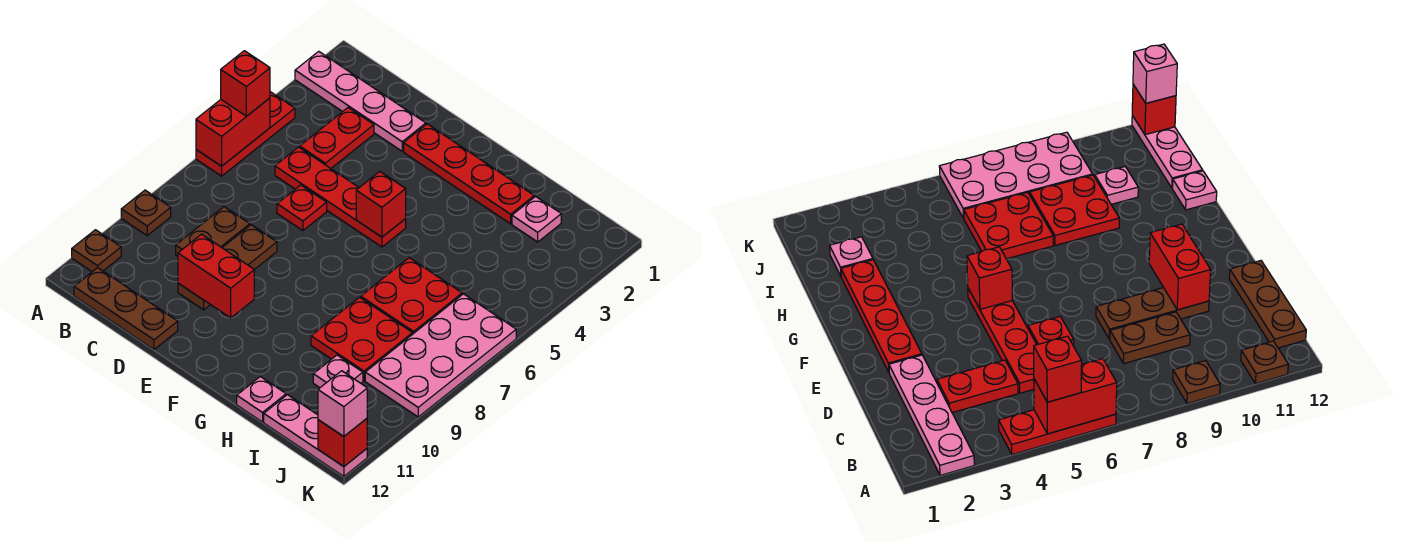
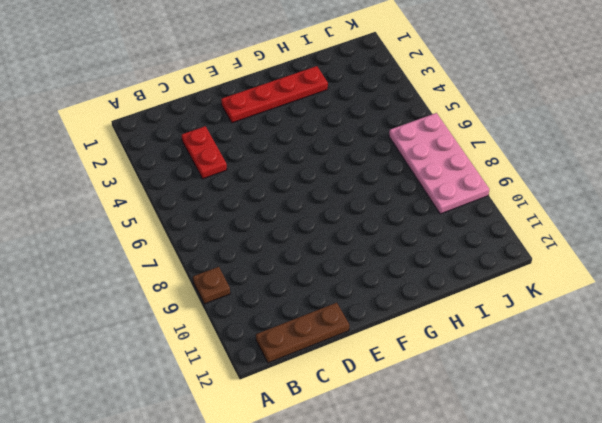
none -> pink plate A2:D2 level 1
none -> red plate A4:A6 level 1
none -> brown plate A11 level 1

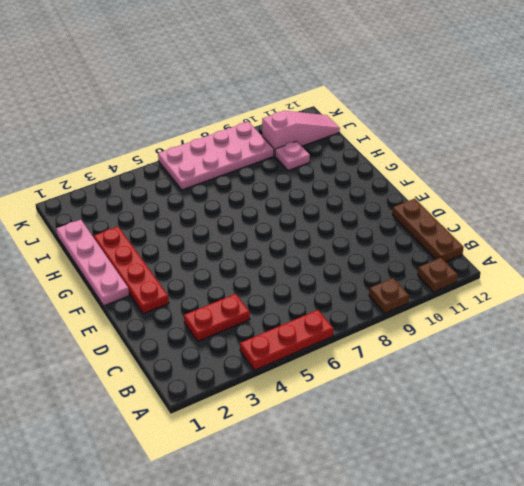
pink plate F1:I1 level 1 -> pink plate A2:D2 level 1
pink slope J10:J12 level 1 top 10 -> pink plate I12:K12 level 1
none -> red plate C5:F5 level 1
none -> brown plate C8:C9 level 1
none -> red plate D6 level 1

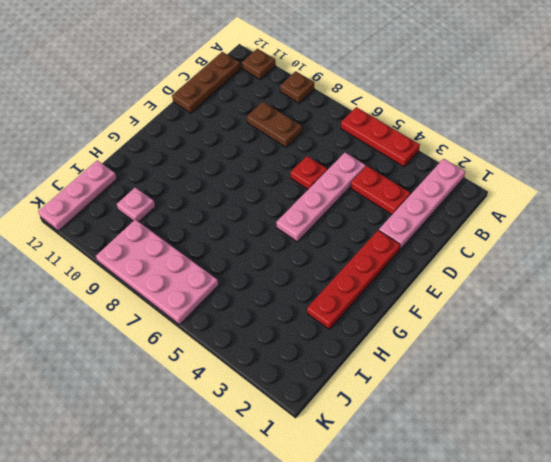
pink plate C5:F5 level 1 -> red plate C5:F5 level 1
none -> brown plate D8:D10 level 1
none -> red plate H6:I7 level 1
none -> red plate H8:I9 level 1

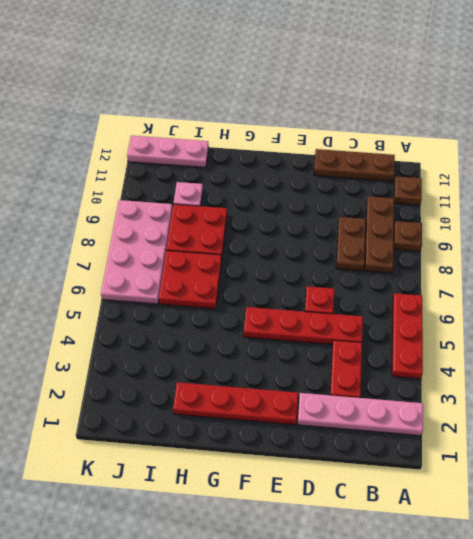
brown plate B8:B10 level 1 -> brown plate D8:D10 level 1
none -> pink plate H12 level 1
none -> pink plate I2 level 1
none -> red brick A5:A6 level 2

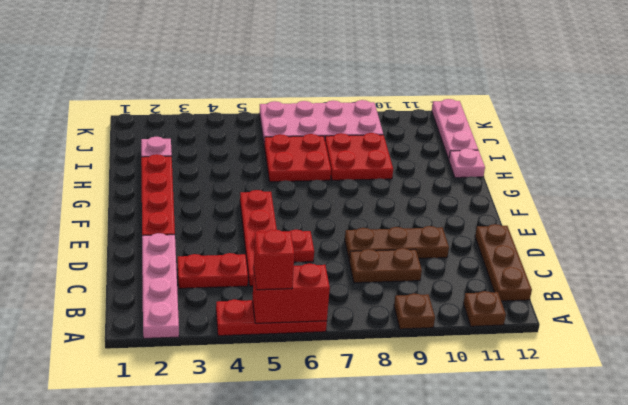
none -> pink plate I10 level 1
none -> red brick D10:E10 level 2
none -> red brick F5 level 2

